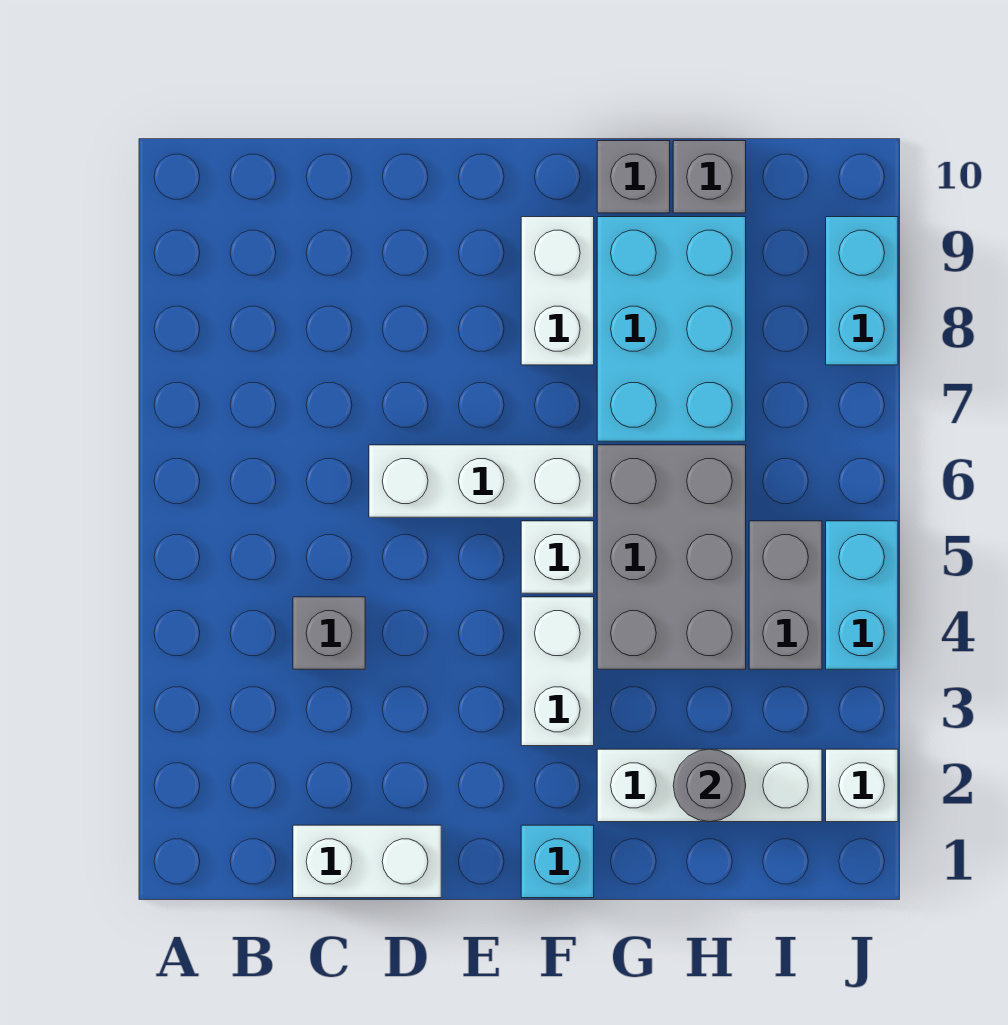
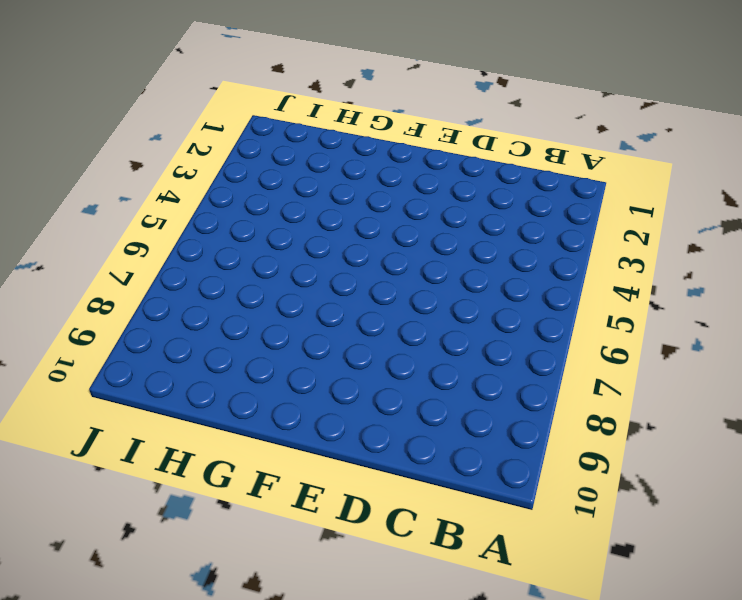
none -> white brick C1:D1 level 1
none -> grey brick C4 level 1
none -> white brick D6:F6 level 1

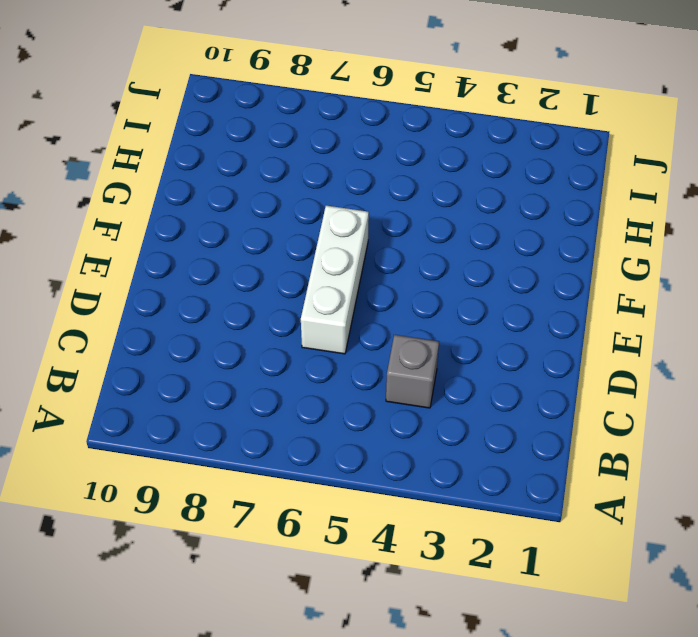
none -> white brick C1:D1 level 1
none -> cyan brick F1 level 1
none -> white brick F3:F4 level 1

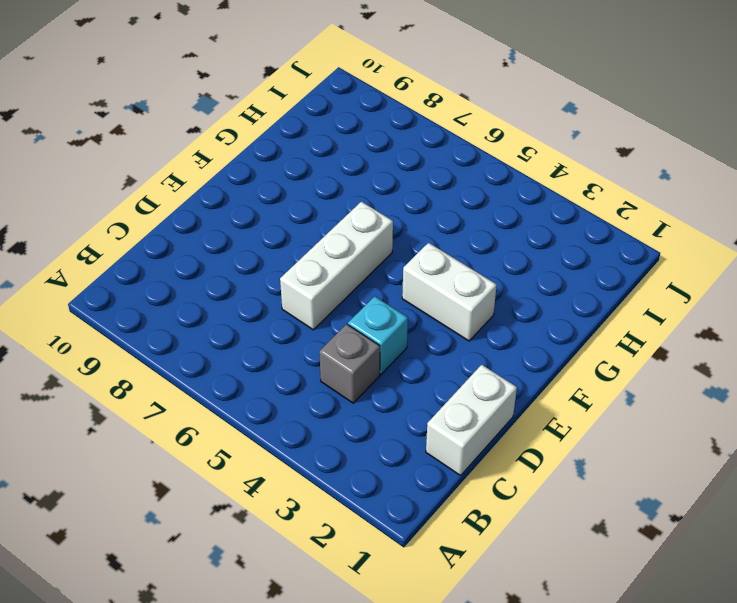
cyan brick D4 level 1 -> cyan brick F1 level 1
none -> white brick F5 level 1
none -> white brick F8:F9 level 1
none -> white brick G2:I2 level 1

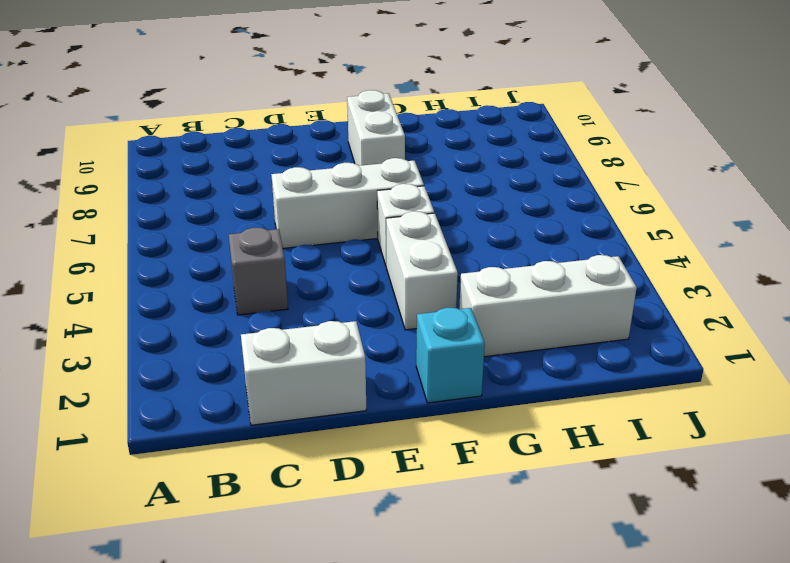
none -> grey brick G4:H6 level 1
none -> cyan brick G7:H9 level 1
none -> grey brick G10 level 1

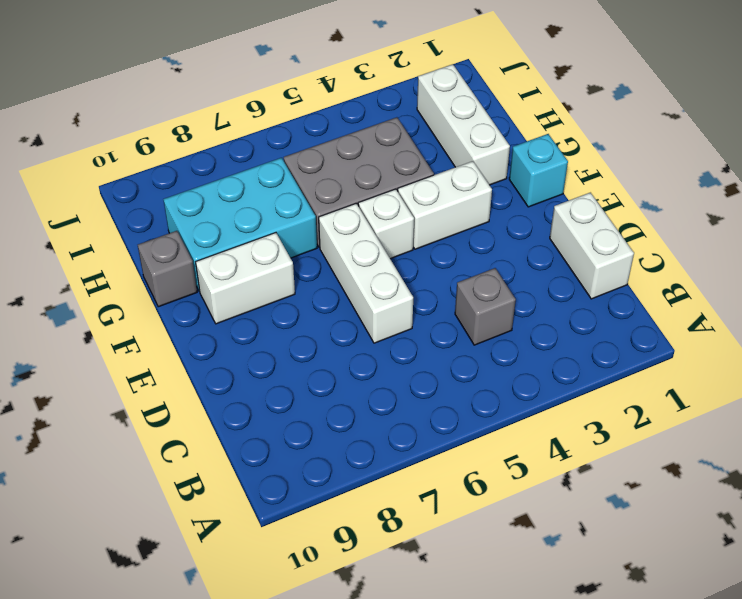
none -> grey brick H10 level 1
none -> grey brick I4:I5 level 1
none -> white brick J2 level 1

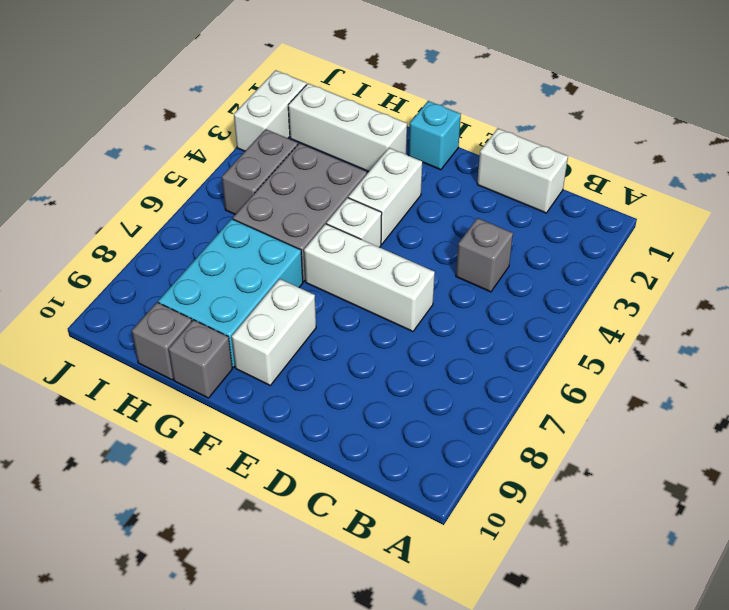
white brick J2:J3 level 1 -> white brick J2 level 1
none -> cyan brick J4:J5 level 1
none -> cyan brick J8:J9 level 1
none -> grey round brick H2 level 2

